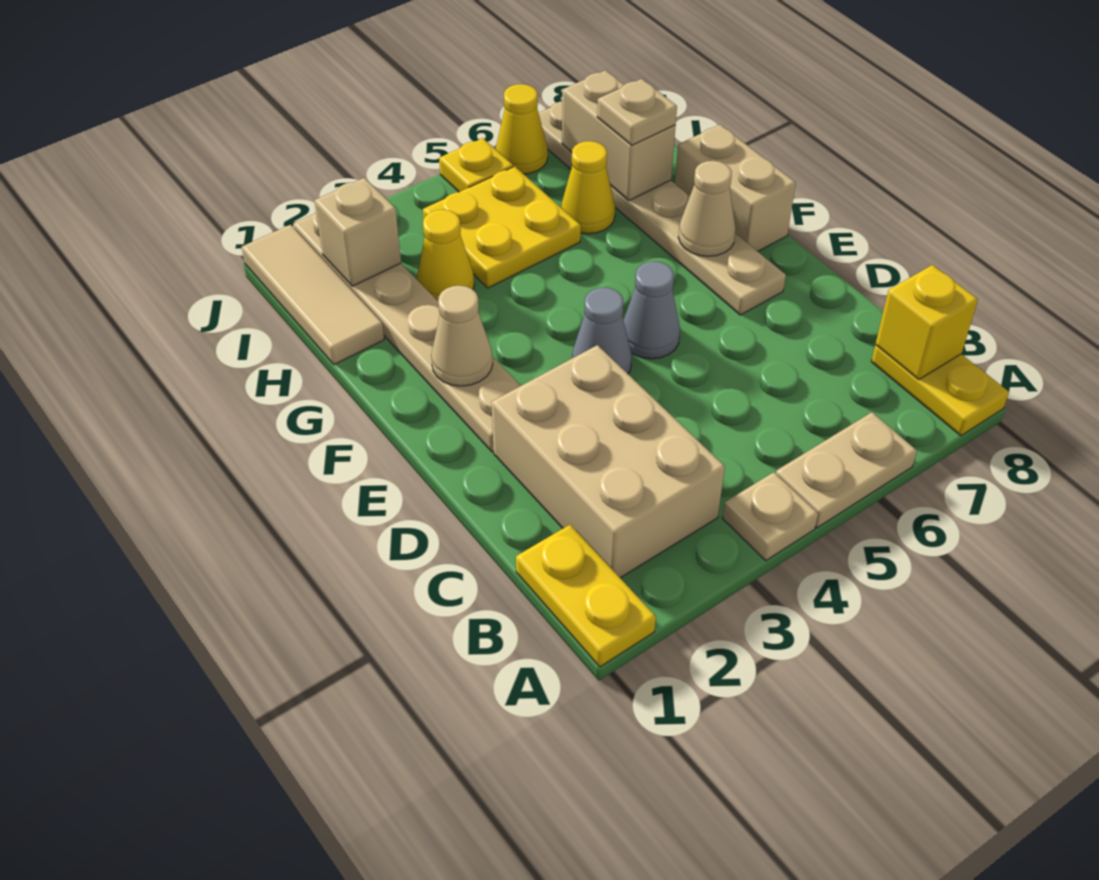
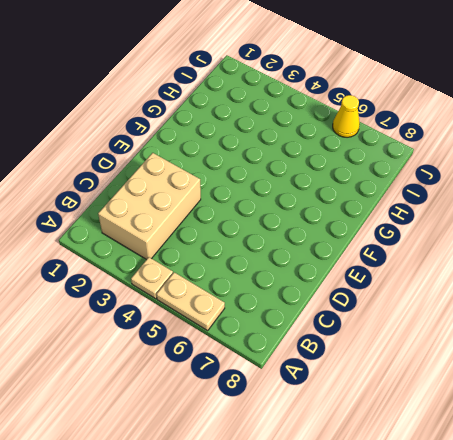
none -> yellow plate A1:B1 level 1
none -> yellow plate A8:B8 level 1
none -> tan plate E2:J2 level 1

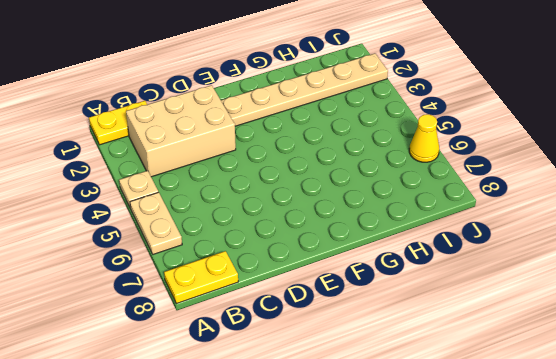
none -> grey cone E4 level 1
none -> grey cone E5 level 1
none -> tan plate E7:J7 level 1

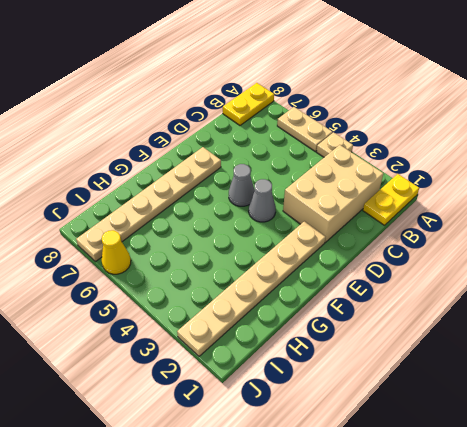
none -> tan brick F8:G8 level 1
none -> tan tile H1:J1 level 1
none -> yellow cone H3 level 1

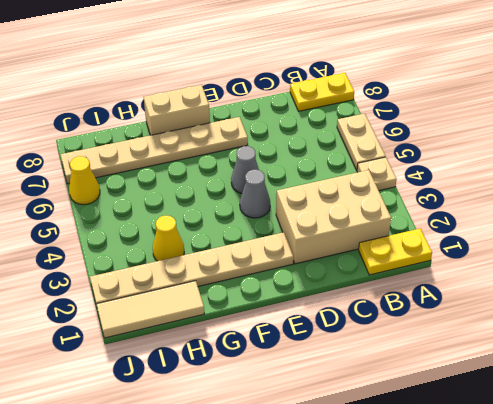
none -> yellow plate H4:I5 level 1
none -> yellow cone H6 level 1
none -> yellow plate J5 level 1

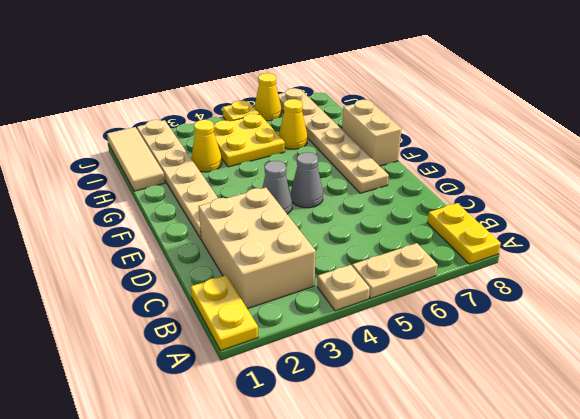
none -> yellow brick B8 level 2
none -> tan cone F2 level 2
none -> tan cone F7 level 2

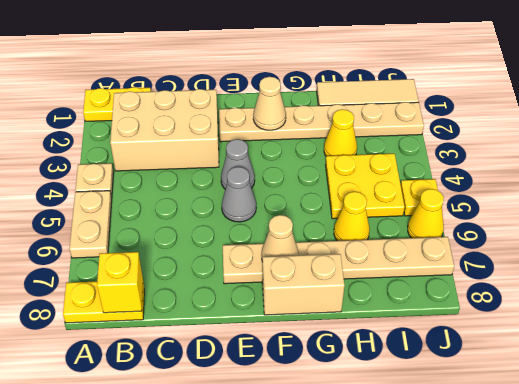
none -> tan brick H7:I7 level 2
none -> tan brick I2 level 2
none -> tan plate H7 level 3

